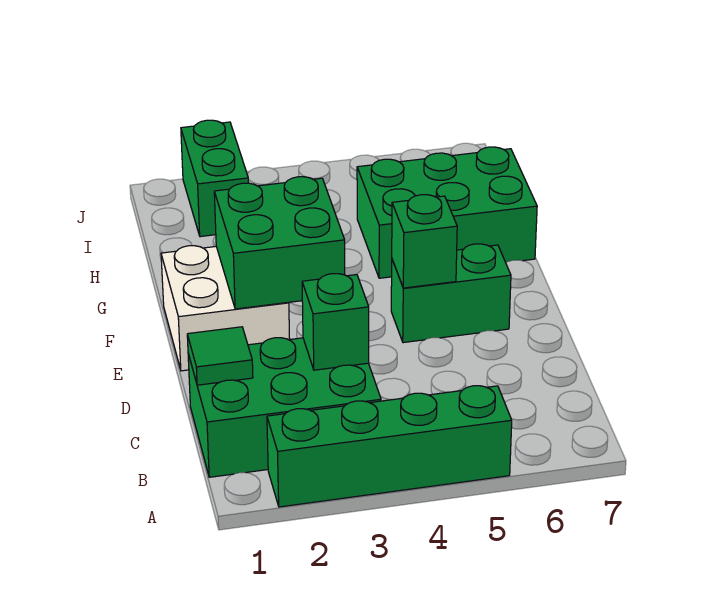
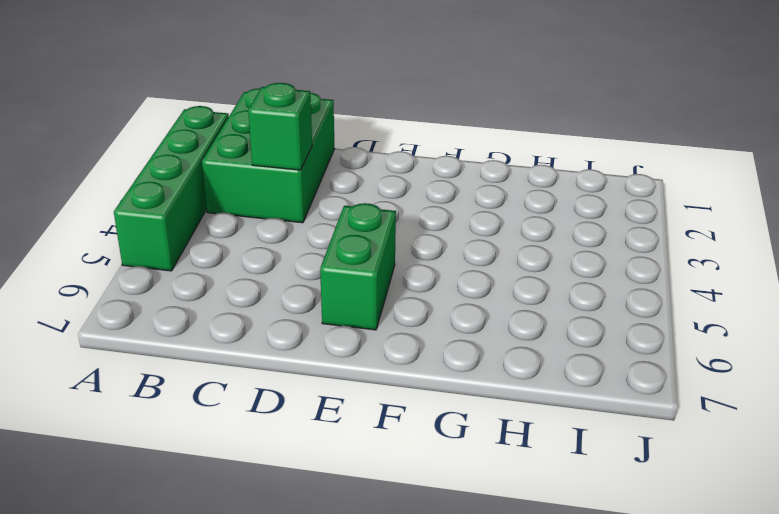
none -> white brick E1:F2 level 1
none -> green brick G5:H7 level 1

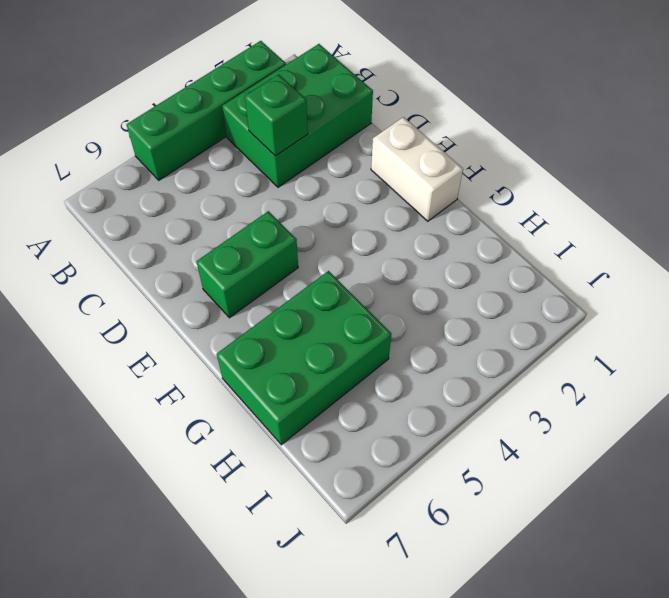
white brick E1:F1 level 1 -> white brick E1:F2 level 1
none -> green brick I2:J2 level 1
none -> green tile C1 level 2

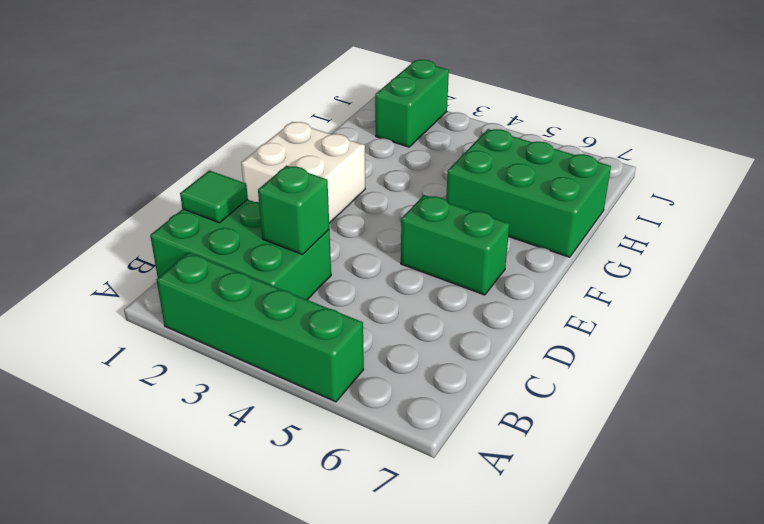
none -> green brick E2:F3 level 2
none -> green brick E5 level 2

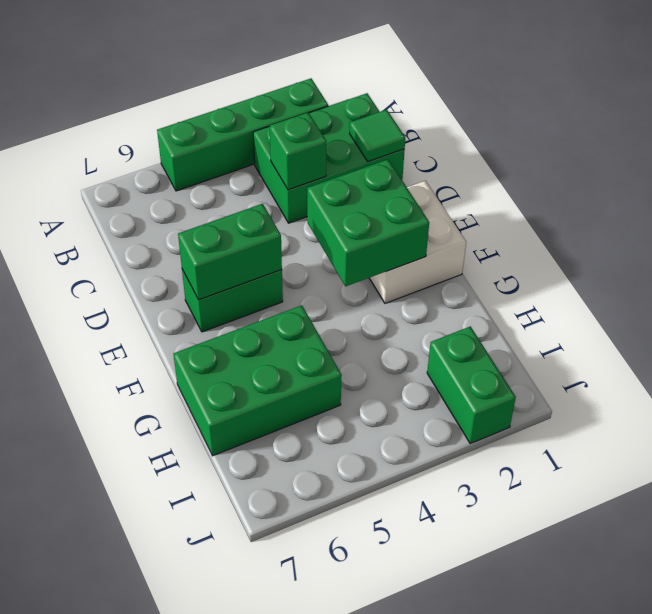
green brick E5:E6 level 2 -> green brick E5 level 2

